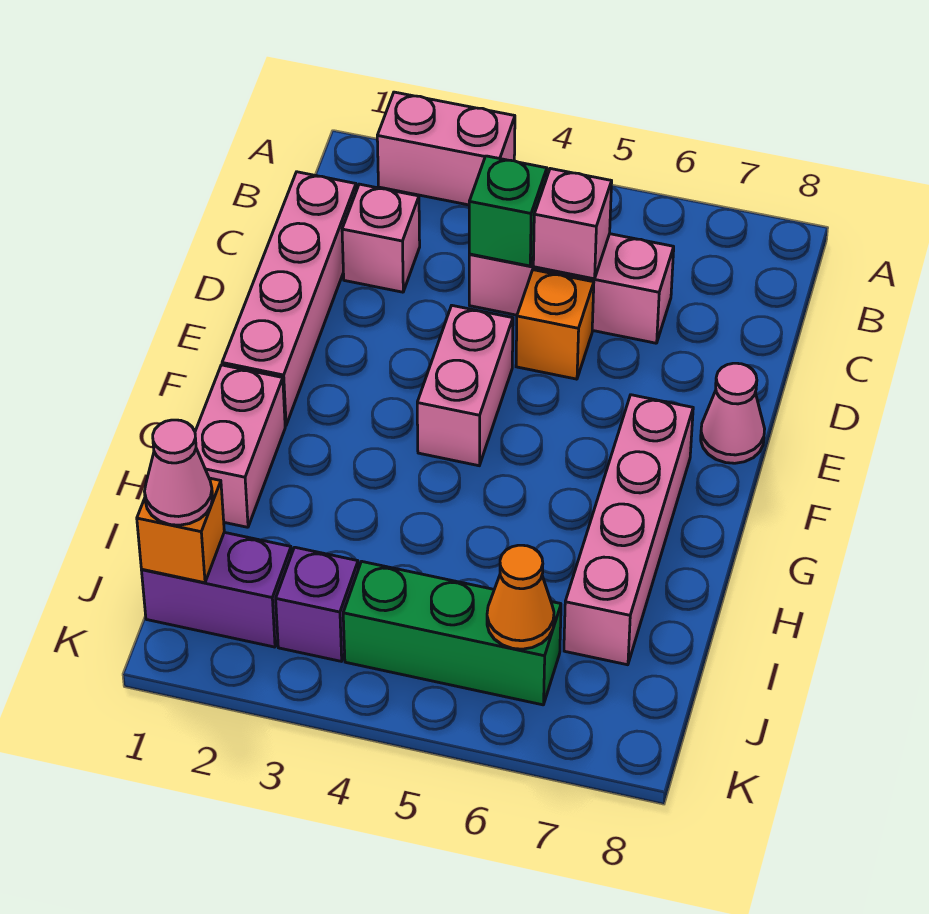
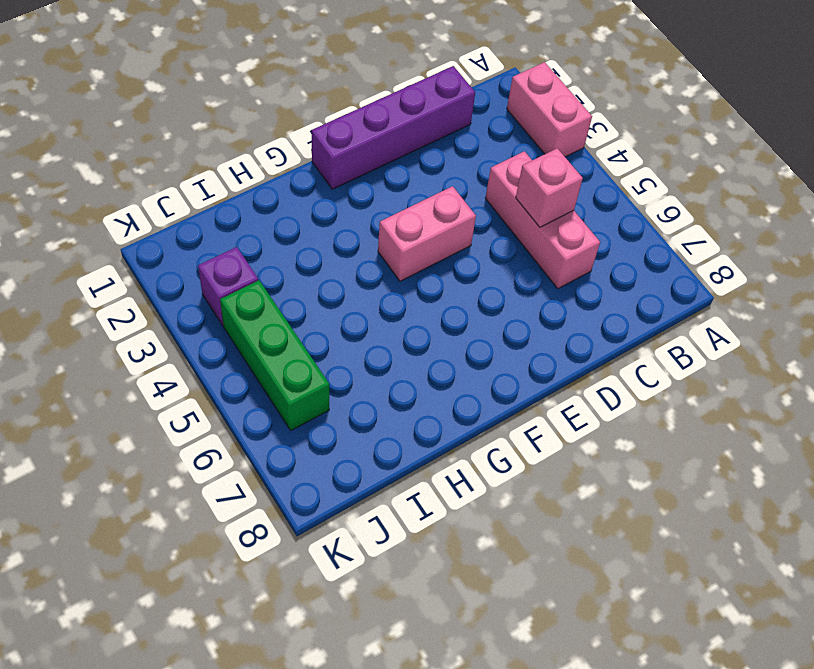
purple brick C1:F1 level 1 -> pink brick C1:F1 level 1
none -> pink brick C2 level 1
none -> orange brick D5 level 1
none -> pink cone E8 level 1

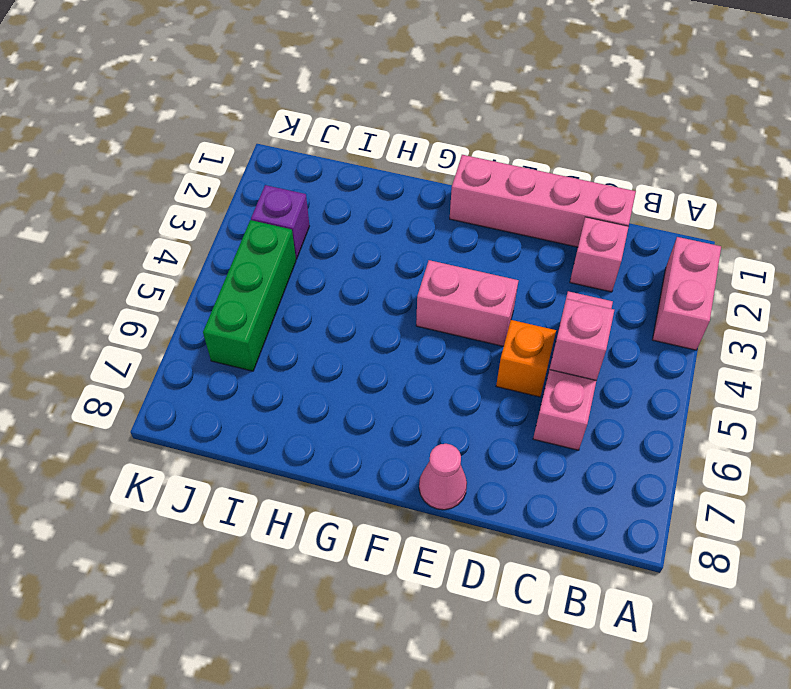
none -> pink brick F7:I7 level 1
none -> pink brick G1:H1 level 1
none -> purple brick J1:J2 level 1

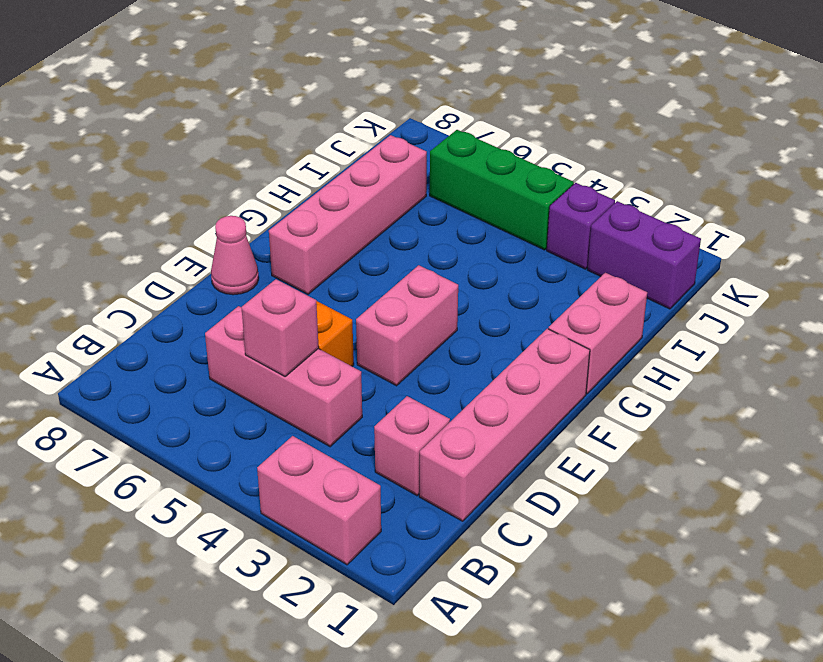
none -> green brick C4 level 2
none -> orange brick J1 level 2
none -> orange cone J6 level 2

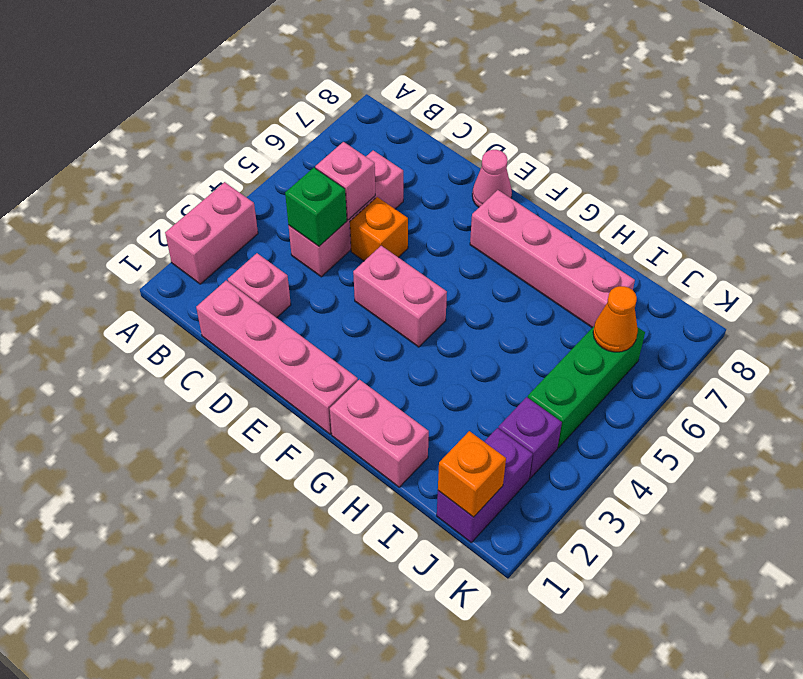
none -> pink cone J1 level 3

